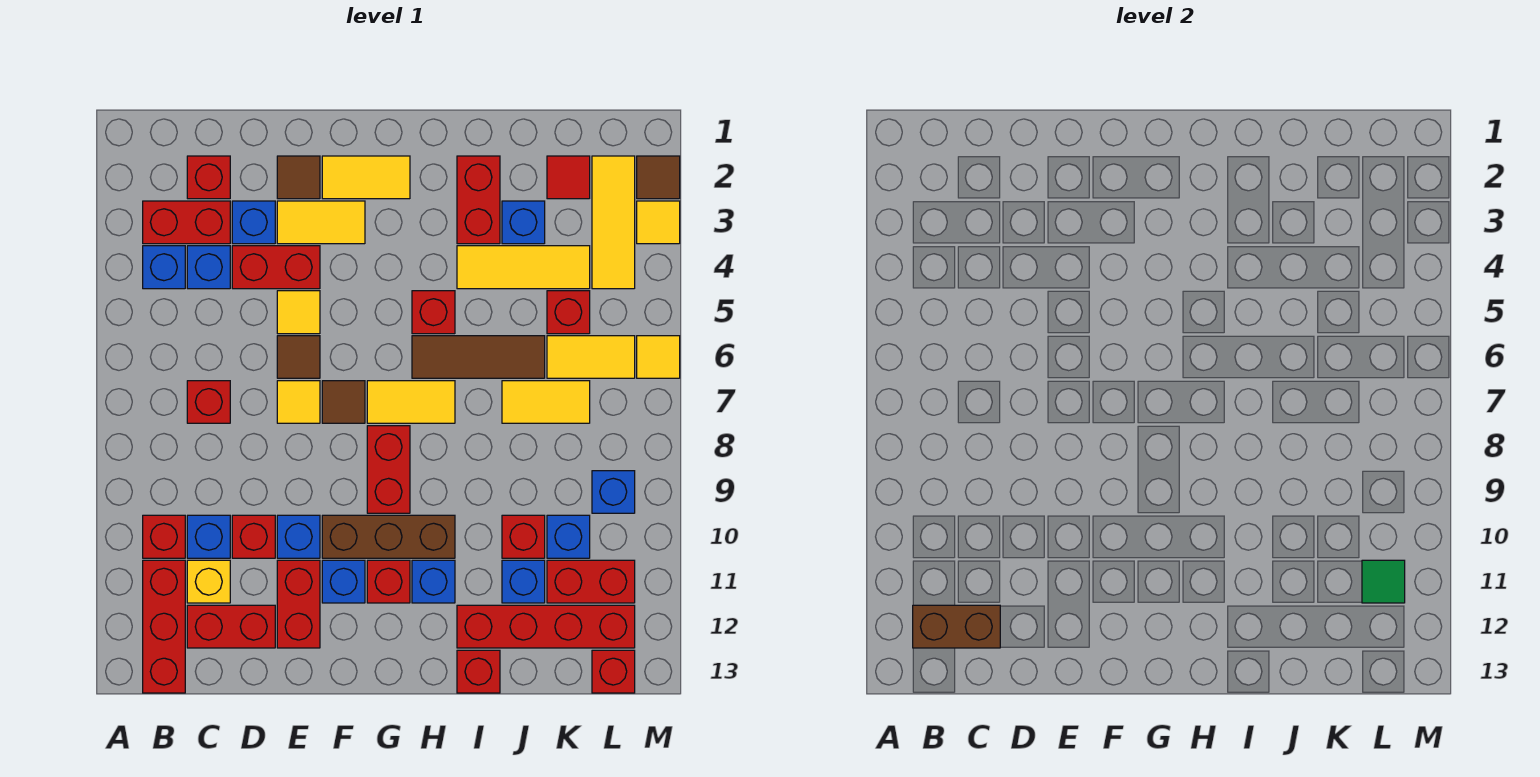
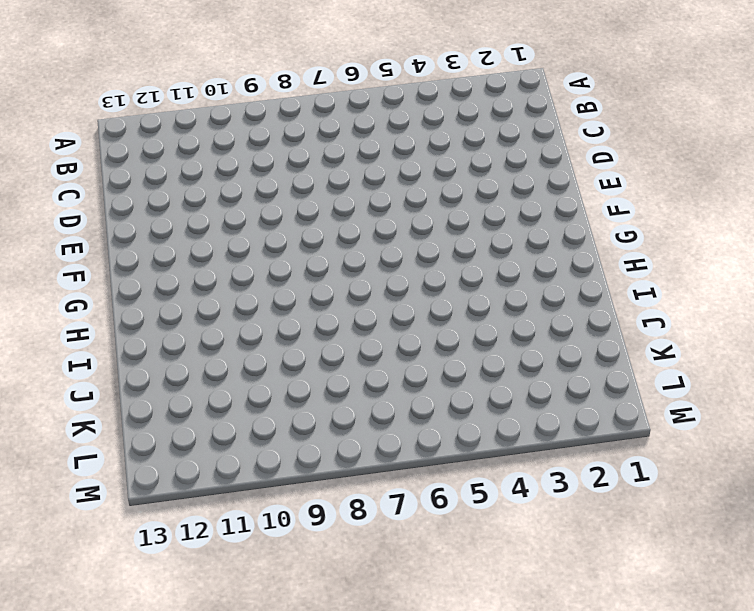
none -> red brick B3:C3 level 1
none -> blue brick B4 level 1
none -> red brick B10 level 1
none -> red brick B11:B13 level 1

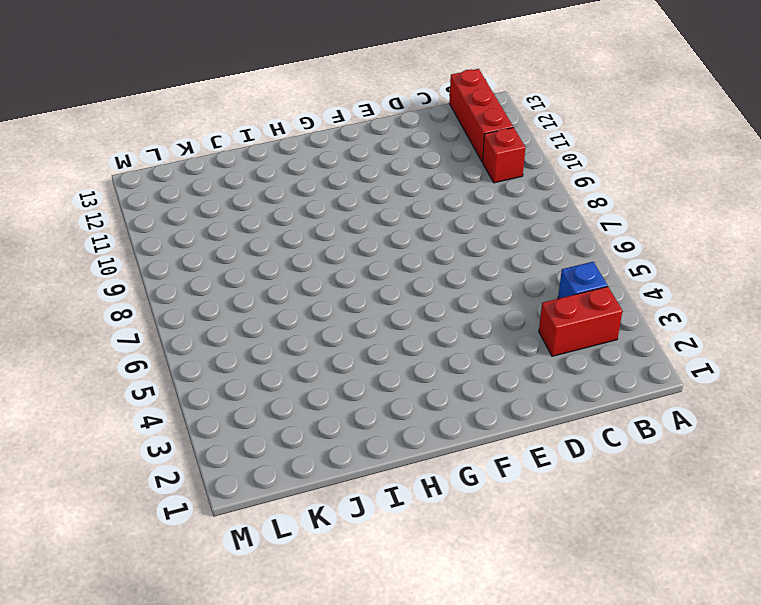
none -> red brick C2 level 1
none -> blue brick C4 level 1
none -> red brick C7 level 1
none -> blue brick C10 level 1

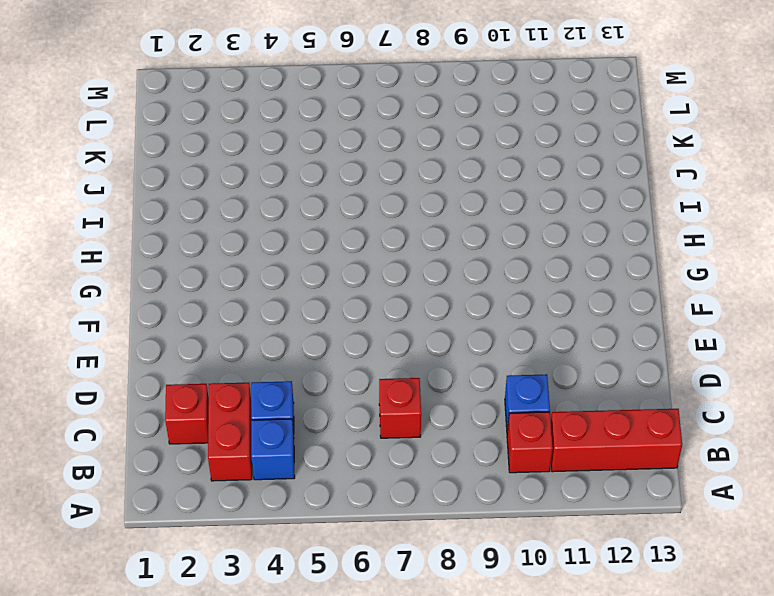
none -> yellow brick C11 level 1
none -> red brick C12:D12 level 1
none -> blue brick D3 level 1
none -> red brick D4:E4 level 1

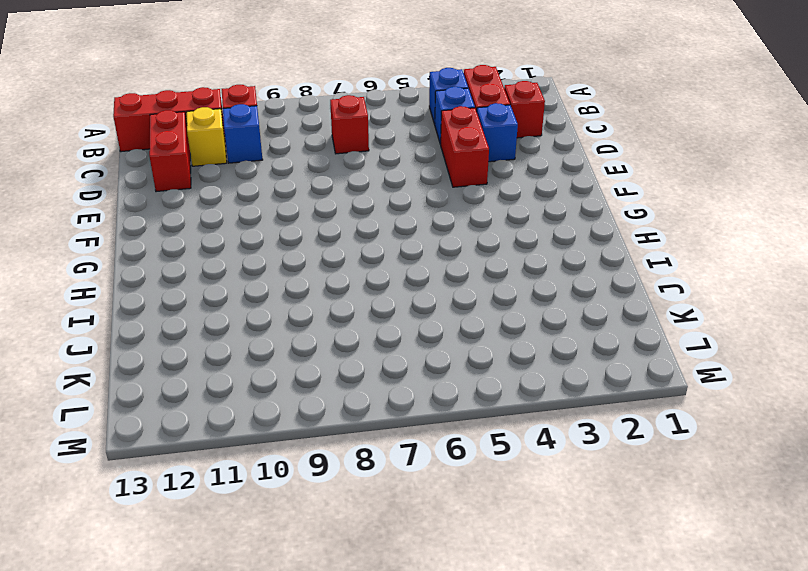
none -> red brick D10 level 1
none -> brown tile E2 level 1
none -> yellow tile E3:F3 level 1
none -> yellow tile E5 level 1

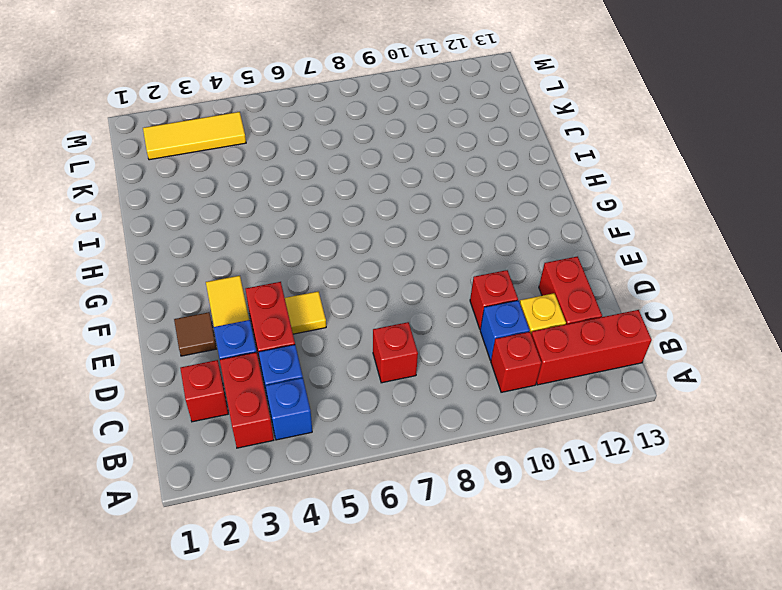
none -> brown tile E6 level 1
none -> yellow tile E7 level 1
none -> blue brick E10 level 1
none -> red brick E11:E12 level 1

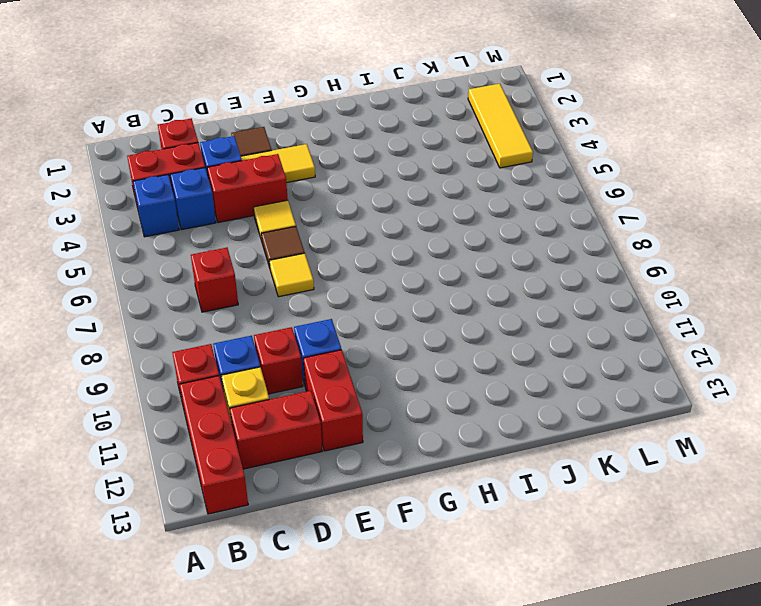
none -> yellow tile F2:G2 level 1
none -> brown tile F7 level 1
none -> brown brick F10:H10 level 1
none -> blue brick F11 level 1

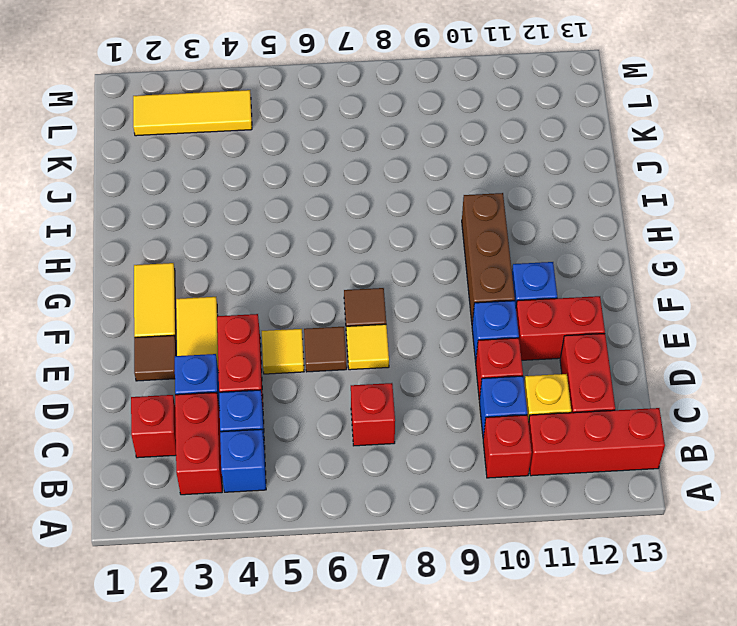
none -> yellow tile G7:H7 level 1
none -> red brick G8:G9 level 1
none -> red brick G11 level 1
none -> red brick H5 level 1

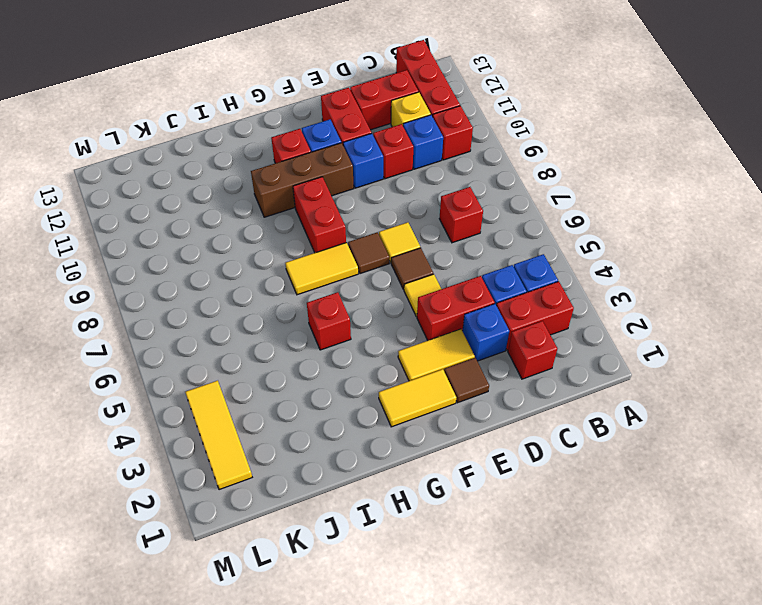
none -> brown tile H6:J6 level 1
none -> blue brick H11 level 1
none -> red brick I2:I3 level 1
none -> yellow tile I4:K4 level 1

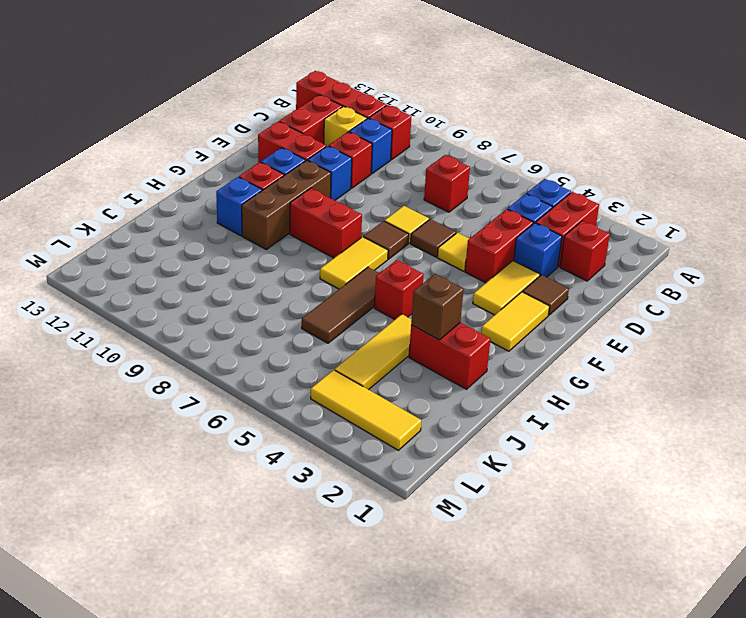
brown brick I3 level 2 -> none
none -> red brick I12:L12 level 1
none -> red brick I13 level 1
none -> blue brick J3 level 1
none -> yellow tile J7:K7 level 1

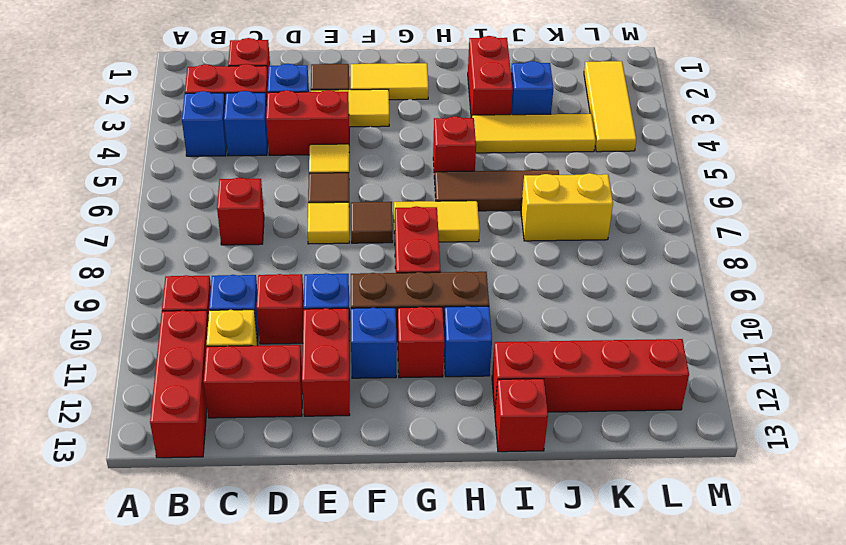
yellow brick J7:K7 level 1 -> yellow tile J7:K7 level 1
none -> red brick J10 level 1
none -> blue brick J11 level 1
none -> red tile K2 level 1
none -> red brick K5 level 1

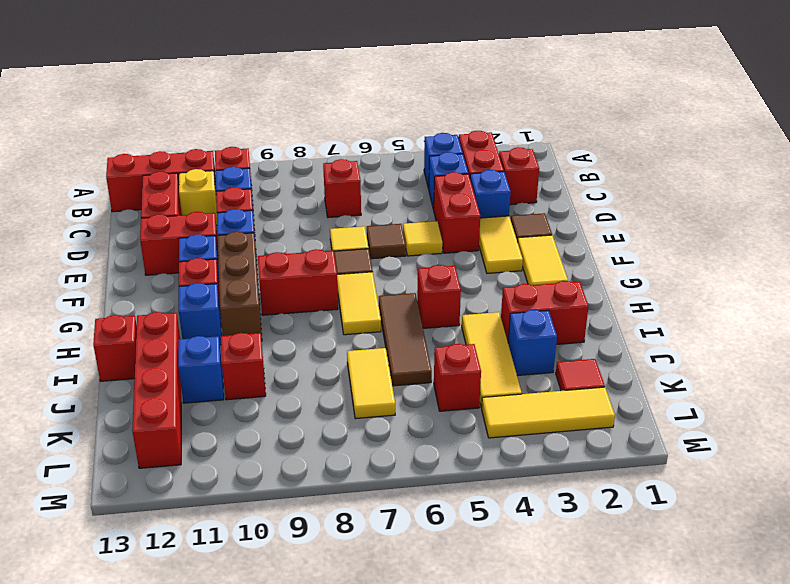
none -> yellow tile K6:L6 level 1
none -> blue brick K10 level 1
none -> red brick K11:L11 level 1
none -> blue brick L9 level 1

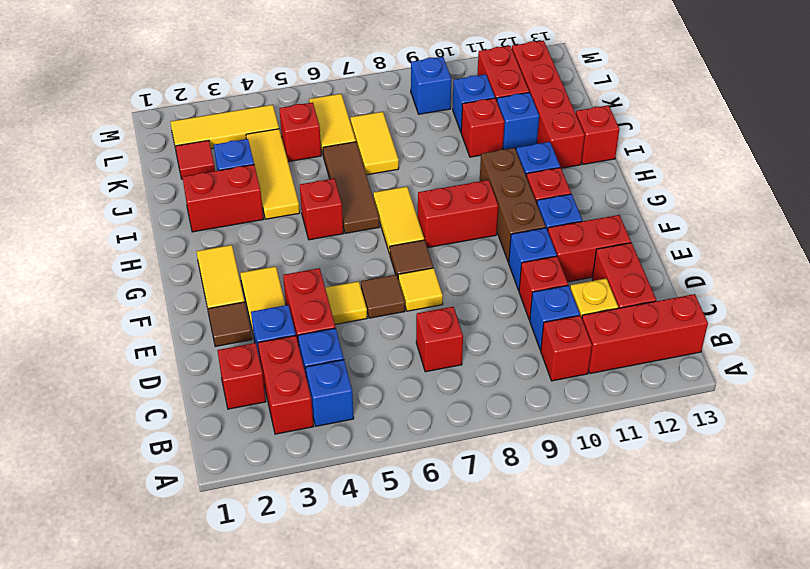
none -> red brick L13 level 1
none -> brown tile M2 level 1
none -> yellow tile M3 level 1
none -> yellow tile M6 level 1

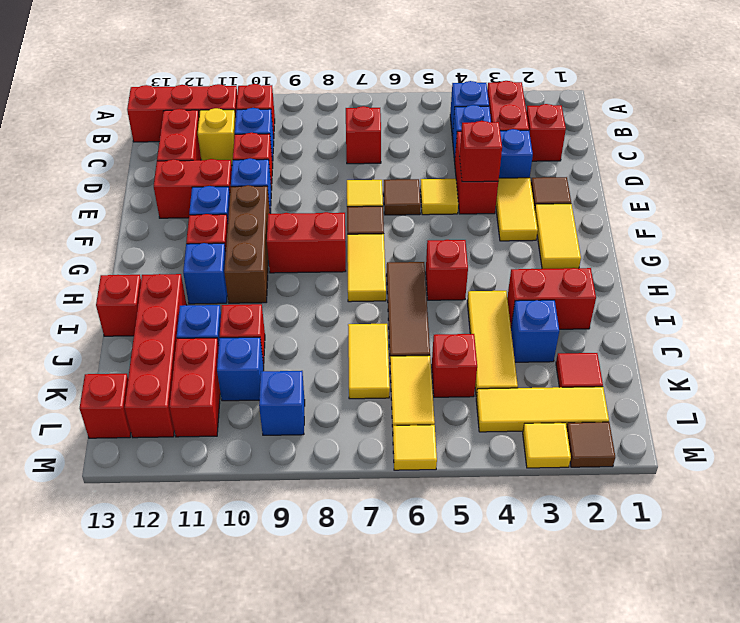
red brick E4 level 2 -> none
none -> brown brick B12:C12 level 2
none -> green tile L11 level 2

